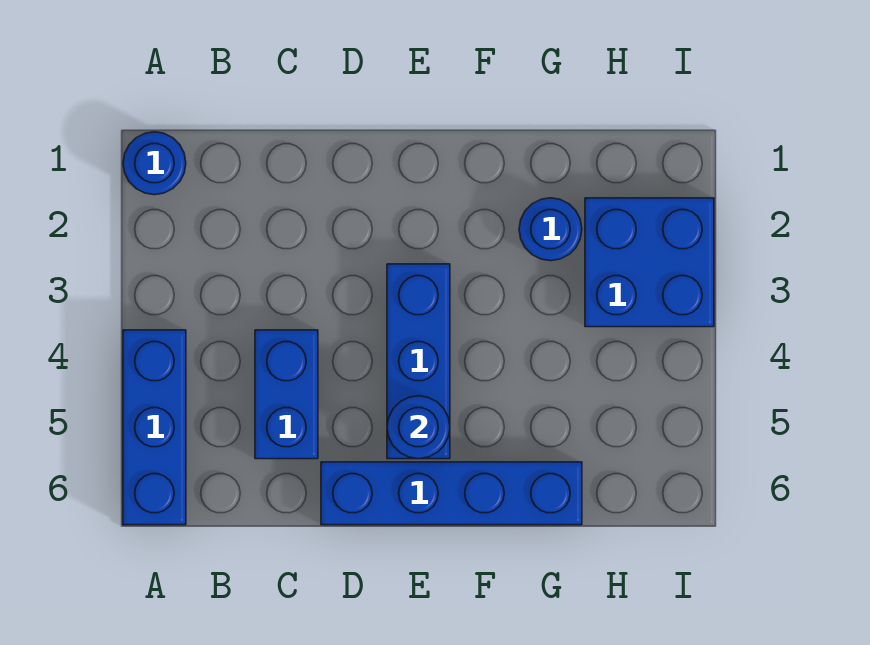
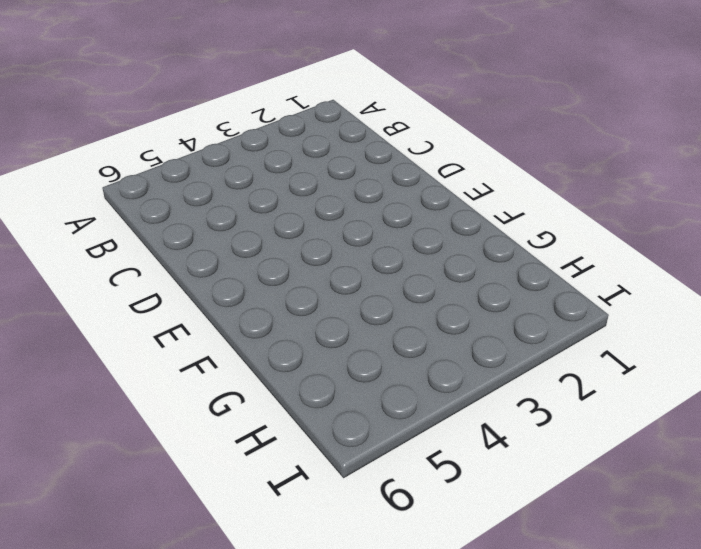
none -> blue round brick A1 level 1
none -> blue brick A4:A6 level 1

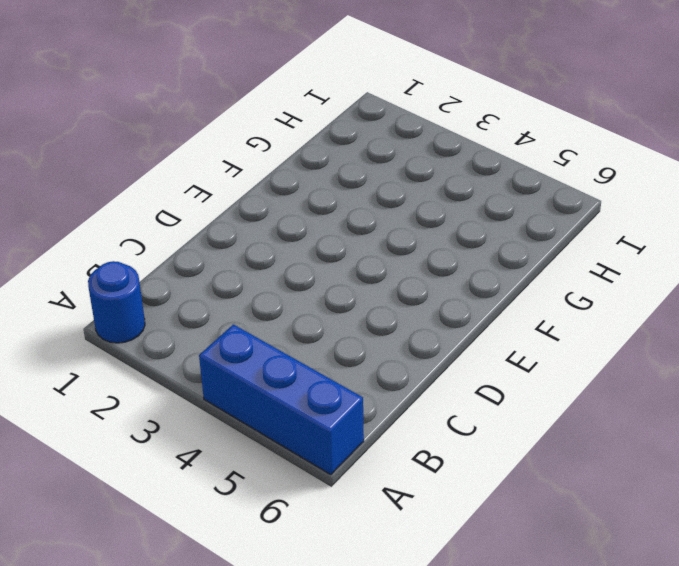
none -> blue brick C4:C5 level 1
none -> blue brick D6:G6 level 1

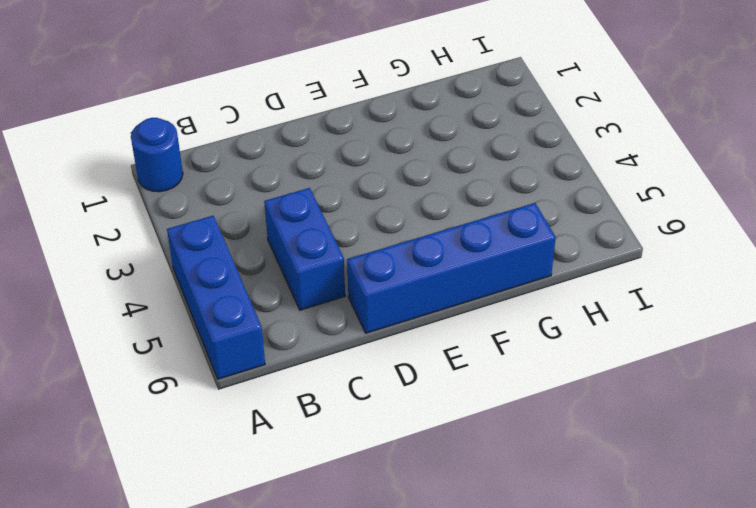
none -> blue brick E3:E5 level 1
none -> blue round brick G2 level 1

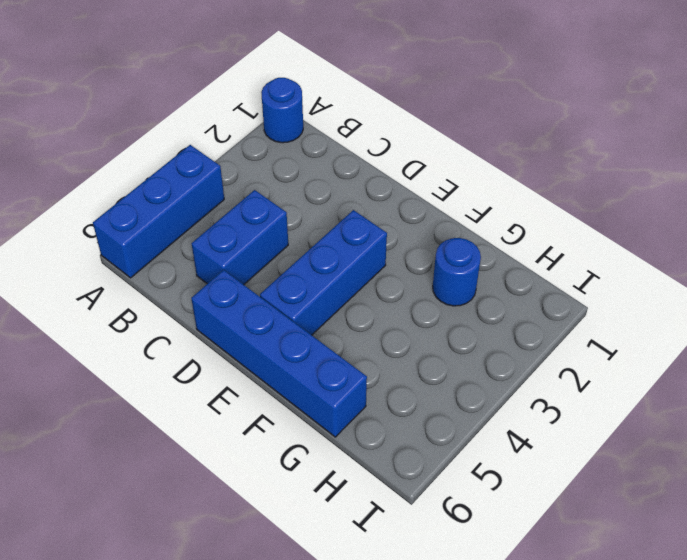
none -> blue brick H2:I3 level 1
none -> blue round brick E5 level 2

